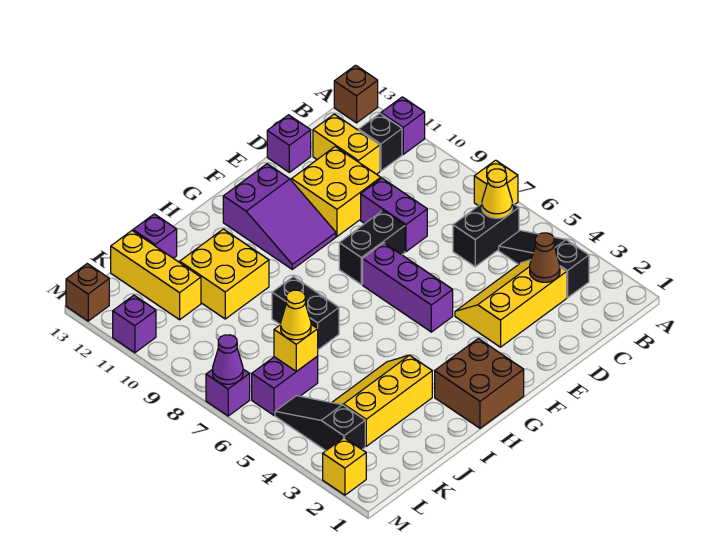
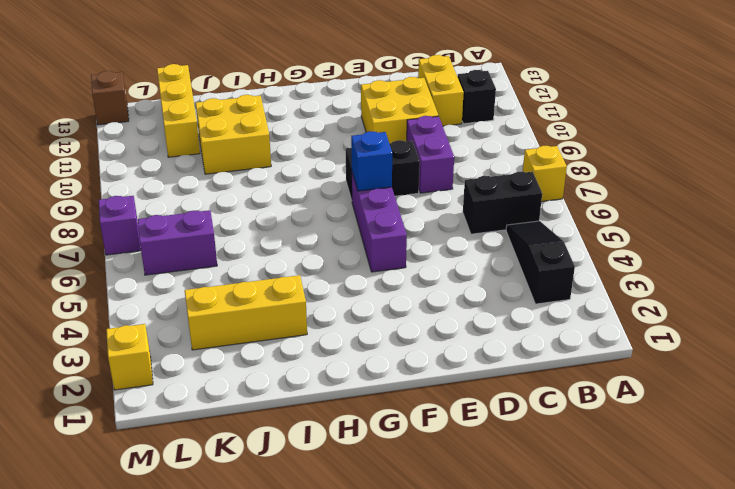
blue brick F7 level 2 -> none
none -> purple brick A11 level 1
none -> brown brick A13 level 1
none -> yellow slope C3:E4 level 1 top 3
none -> purple brick D13 level 1

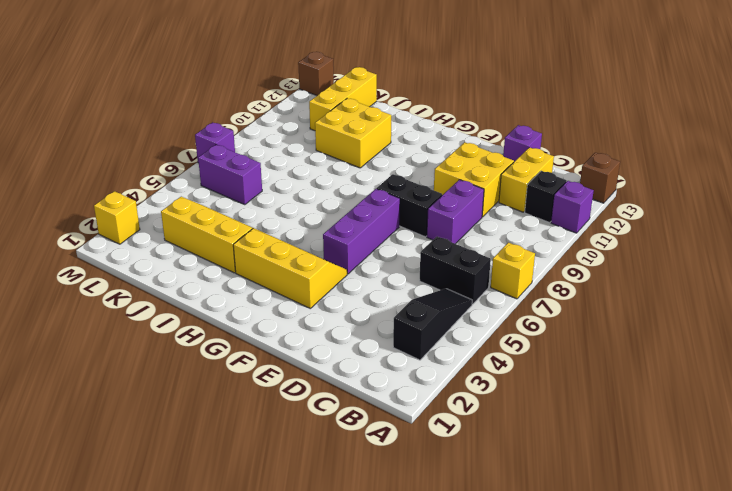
yellow slope F3:H4 level 1 top 3 -> yellow slope C3:E4 level 1 top 3
none -> purple slope F10:G12 level 1 top 12
none -> brown brick G1:H2 level 1
none -> black brick I7:I8 level 1
none -> purple brick J13 level 1

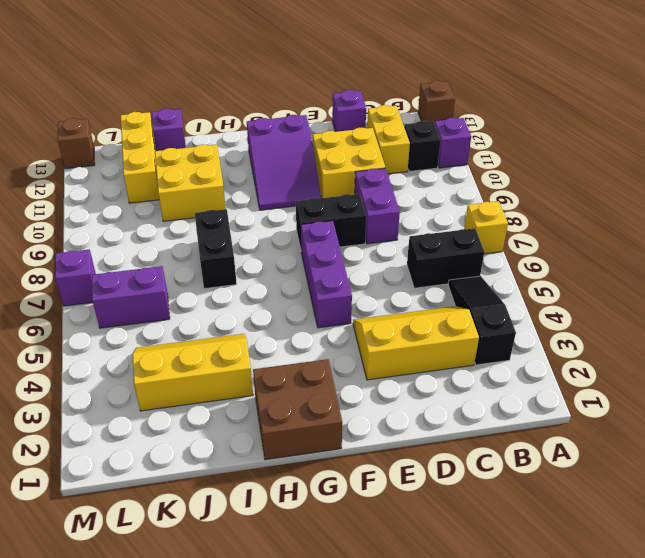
none -> black slope L3:L5 level 1 top 3
none -> yellow brick M2 level 1
none -> purple brick M11 level 1
none -> yellow cone B6 level 2

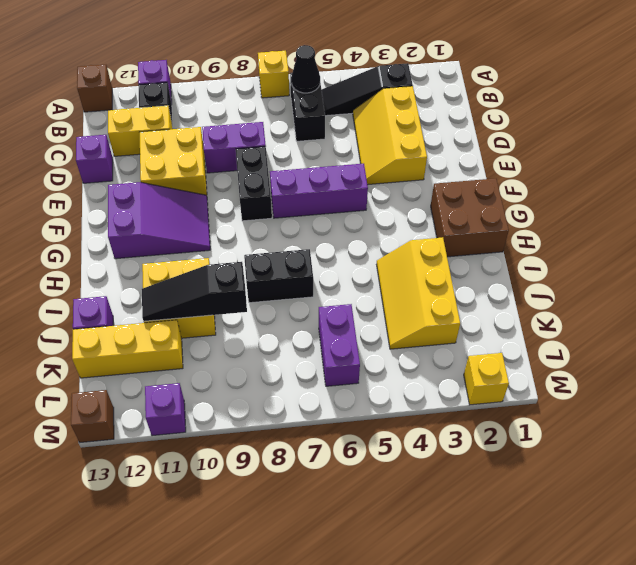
black cone B6 level 2 -> yellow cone B6 level 2
black slope J9:J11 level 2 top 9 -> black slope L3:L5 level 1 top 3
none -> purple brick M7 level 1
none -> brown cone C3 level 2
none -> yellow brick K6 level 2
none -> purple cone M7 level 2

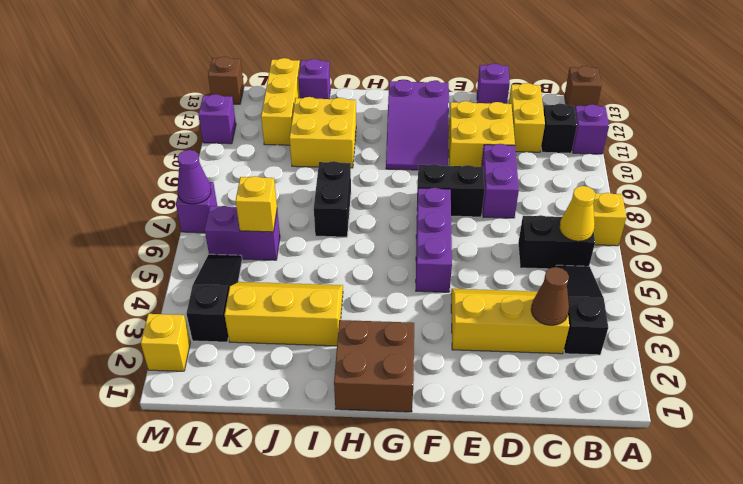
none -> yellow cone K6 level 3

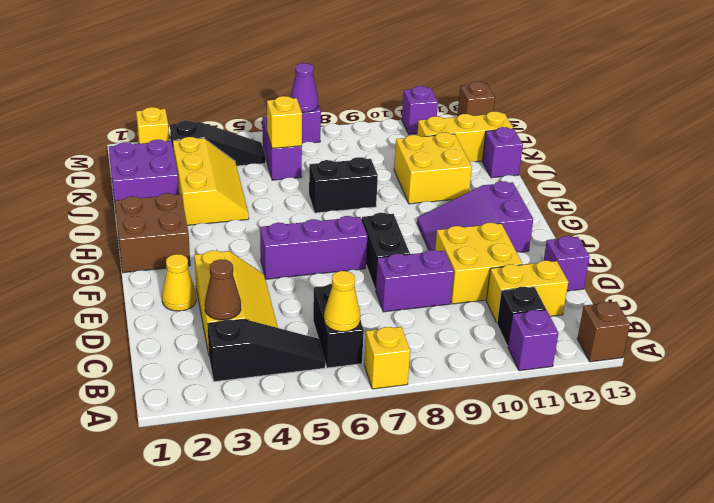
yellow cone E2 level 1 -> yellow cone K6 level 3
purple brick J1:K2 level 1 -> none

